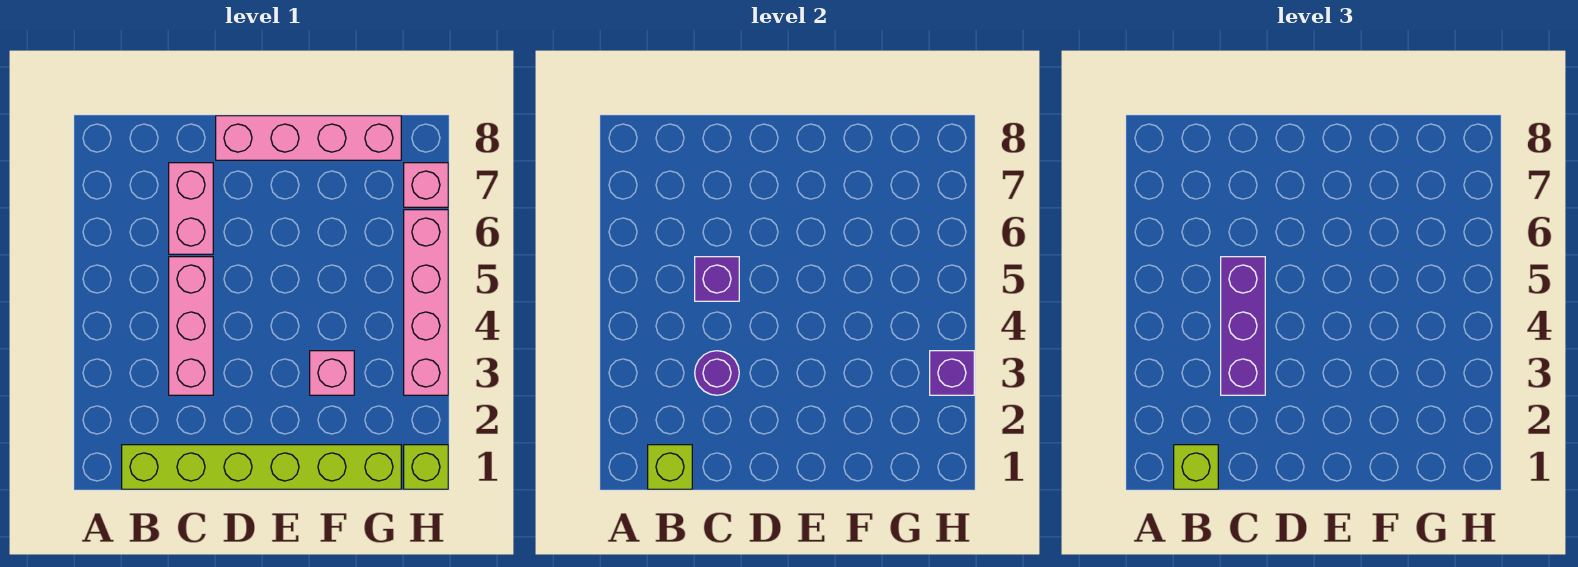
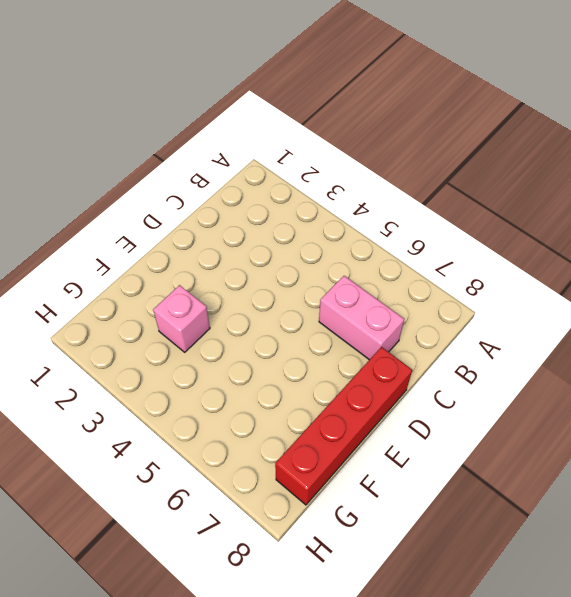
red brick D8:G8 level 1 -> pink brick D8:G8 level 1
none -> lime brick B1:G1 level 1
none -> pink brick C3:C5 level 1
none -> lime brick H1 level 1

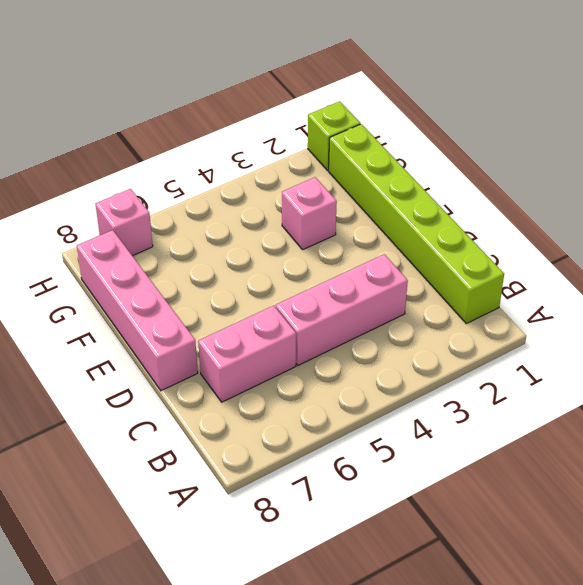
none -> pink brick H3:H6 level 1
none -> lime brick B1 level 2
none -> purple round brick C3 level 2

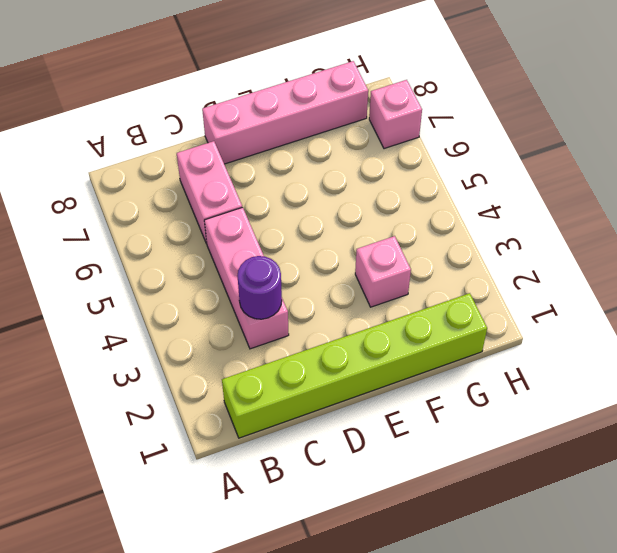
none -> lime brick H1 level 1
none -> pink brick H3:H6 level 1
none -> lime brick B1 level 2

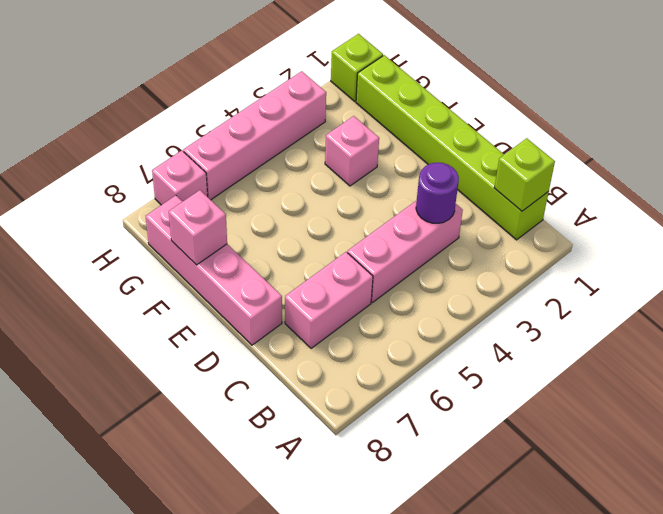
pink brick F8 level 2 -> none
none -> purple brick C5 level 2
none -> purple brick H3 level 2
none -> lime brick B1 level 3

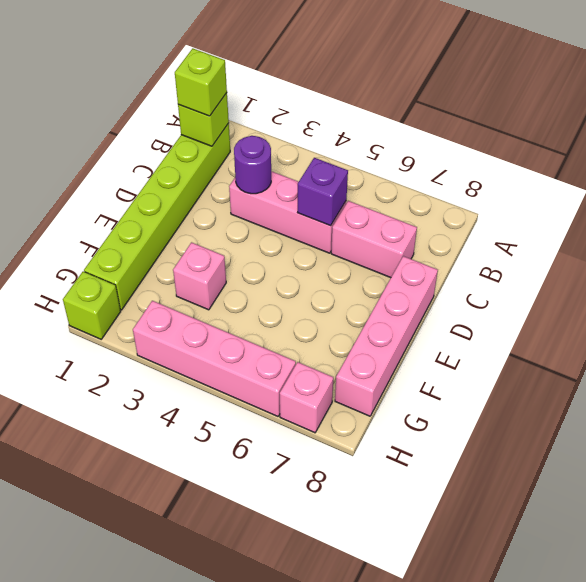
none -> purple brick H3 level 2
none -> purple brick C3:C5 level 3

